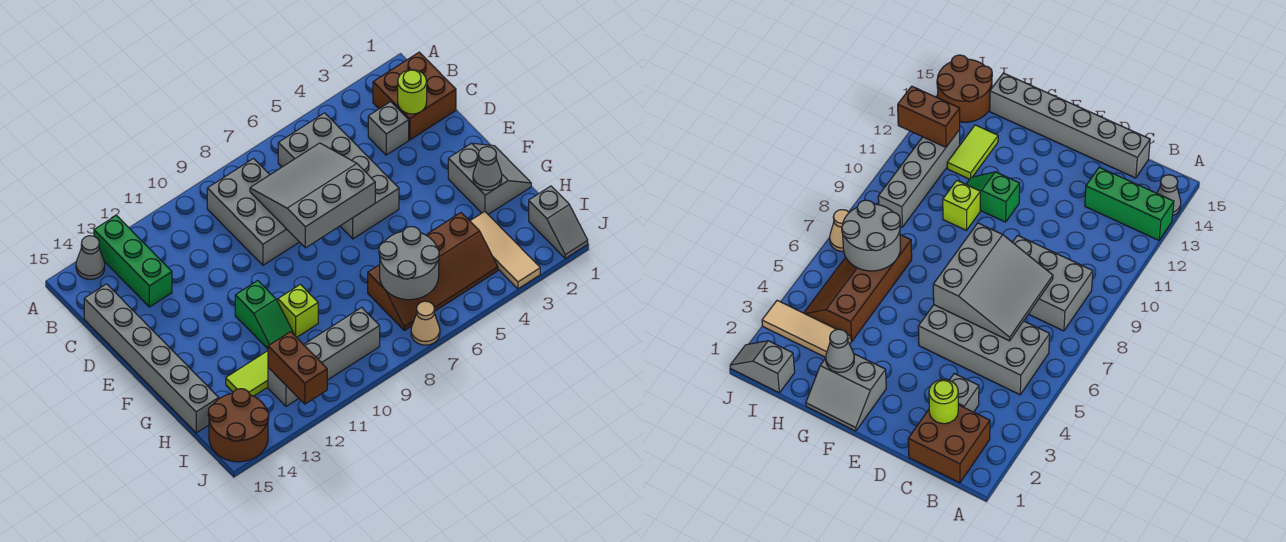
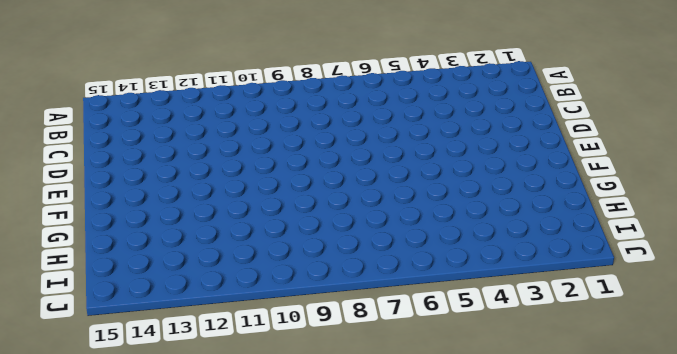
none -> green brick A13:C13 level 1
none -> grey cone A14 level 1
none -> brown brick B1:C2 level 1

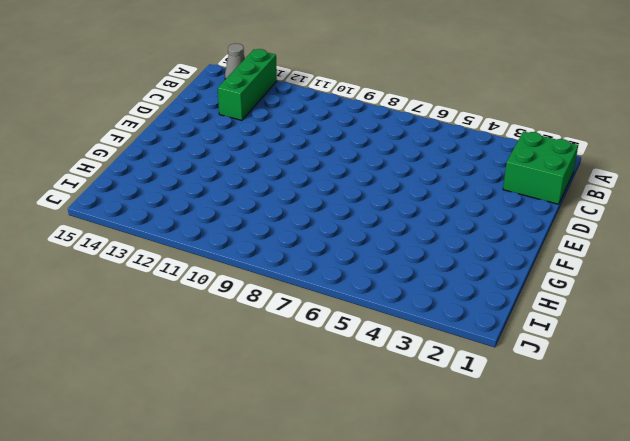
green brick B1:C2 level 1 -> brown brick B1:C2 level 1
none -> grey brick B5:E6 level 1
none -> grey brick B8:D9 level 1
none -> grey brick C3 level 1

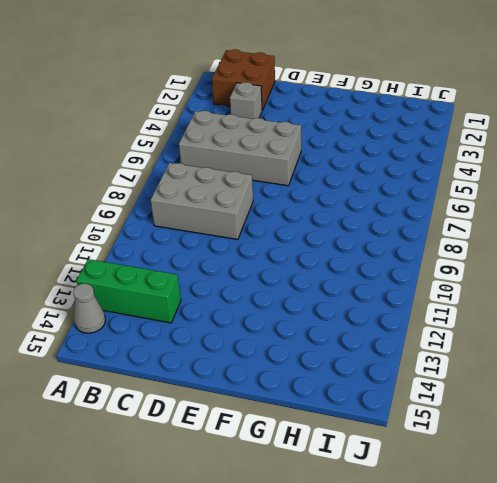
none -> grey brick C15:H15 level 1
none -> grey slope F1:G2 level 1 top 2
none -> green slope F11:G11 level 1 top F

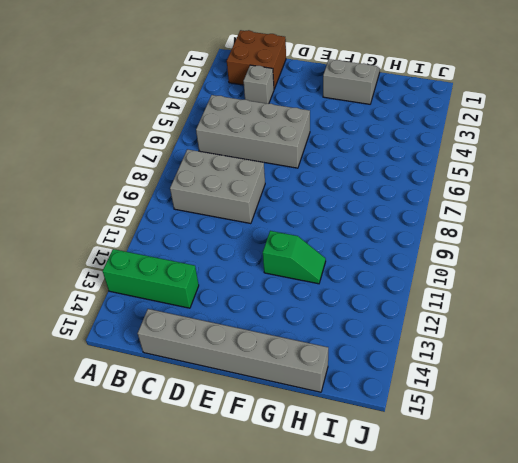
none -> grey cone A14 level 1
none -> lime brick G10 level 1
none -> tan tile H3:J3 level 1

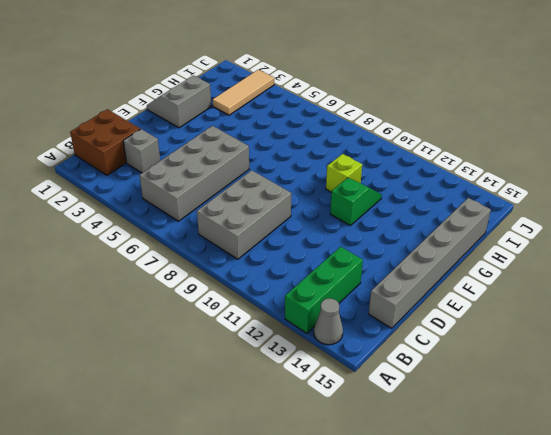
none -> brown slope H4:I7 level 1 top H
none -> lime tile H12:H13 level 1
none -> grey slope I1:J1 level 1 top I

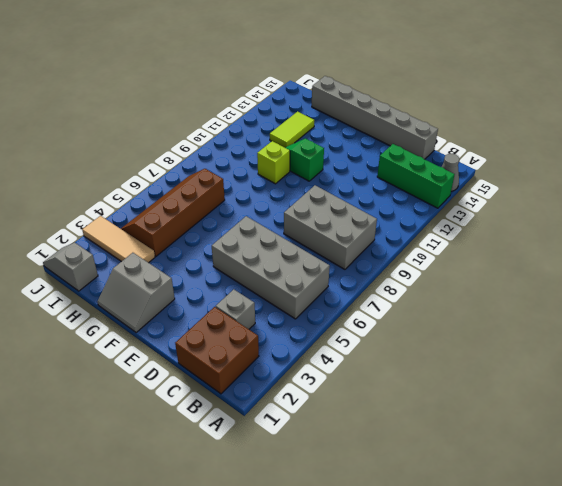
none -> grey brick I9:I12 level 1
none -> brown round brick I14:J15 level 1
none -> tan cone J7 level 1

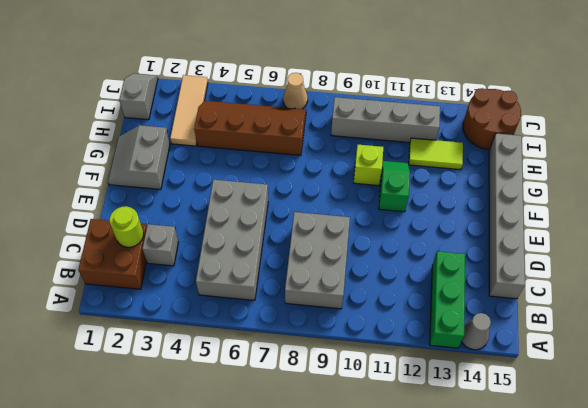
none -> grey slope C6:E8 level 2 top E
none -> grey cone G2 level 2
none -> grey round brick H6:I7 level 2

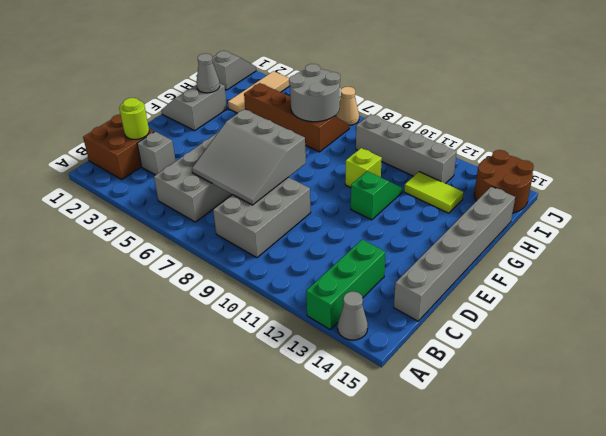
none -> brown brick I12:J12 level 2

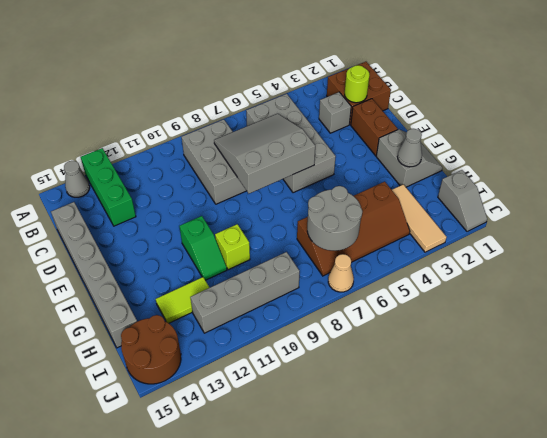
brown brick D2:E2 level 1 -> brown brick I12:J12 level 2

